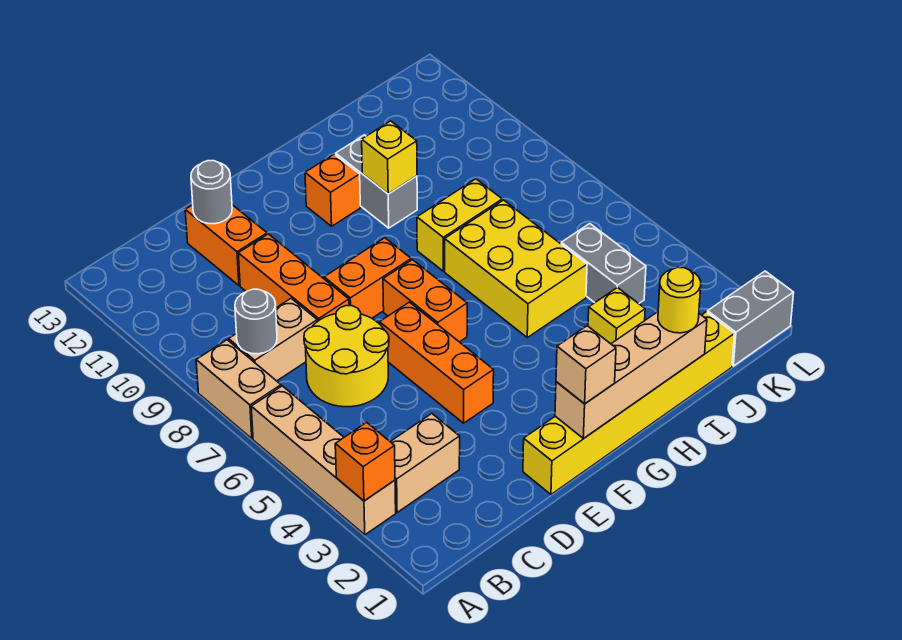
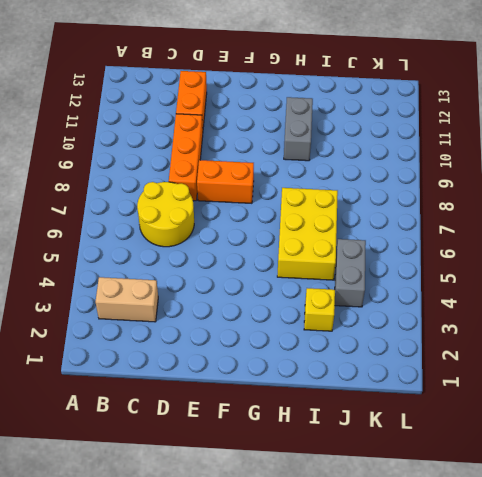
none -> tan brick A3:A6 level 1
none -> tan brick A7:A8 level 1
none -> tan brick B8:C8 level 1

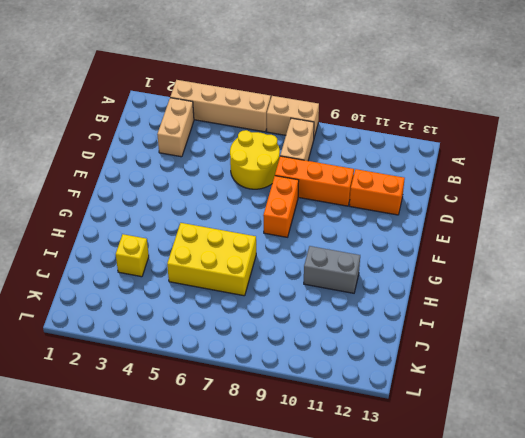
none -> yellow brick E1:J1 level 1
none -> orange brick E4:E6 level 1
none -> orange brick F6:F7 level 1

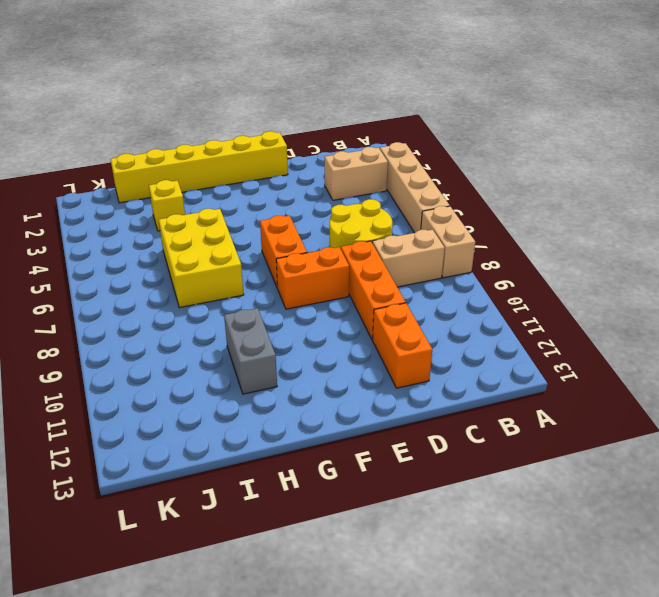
none -> orange brick E4:E6 level 1
none -> orange brick G11 level 1
none -> yellow brick H8:I8 level 1

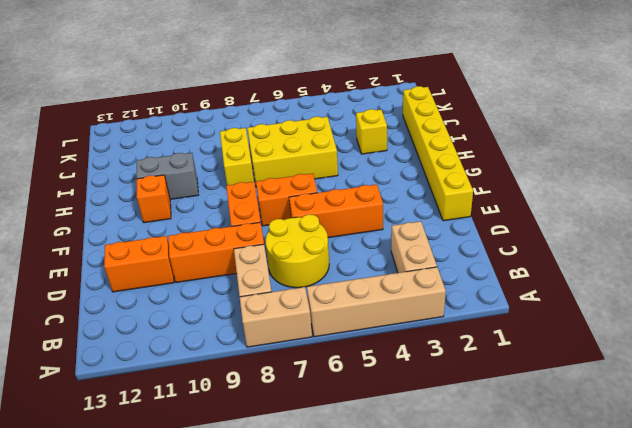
none -> grey brick J4:J5 level 1
none -> grey brick K1:L1 level 1
none -> orange brick A3 level 2

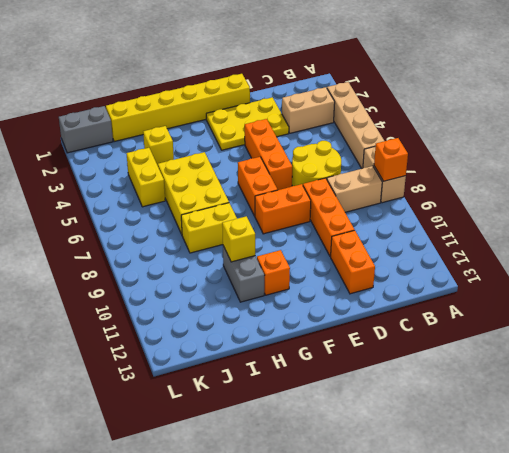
orange brick A8 level 2 -> orange brick A3 level 2
yellow plate D2:F3 level 1 -> none
yellow brick J4:J5 level 1 -> grey brick J4:J5 level 1
none -> grey round brick B8 level 2
none -> grey round brick D12 level 2
none -> tan brick F1:I1 level 2

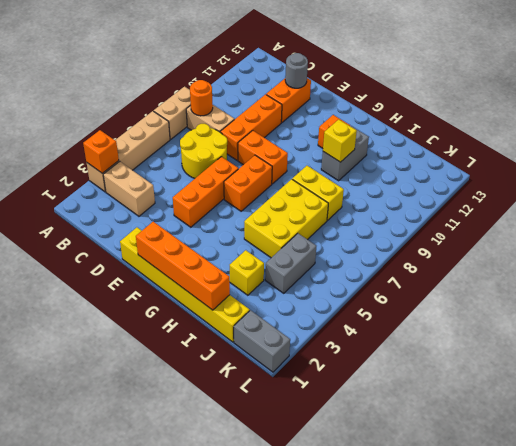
orange round brick B8 level 2 -> grey round brick B8 level 2
orange brick F1:I1 level 2 -> tan brick F1:I1 level 2
none -> tan brick F1 level 3
none -> yellow round brick I1 level 3

